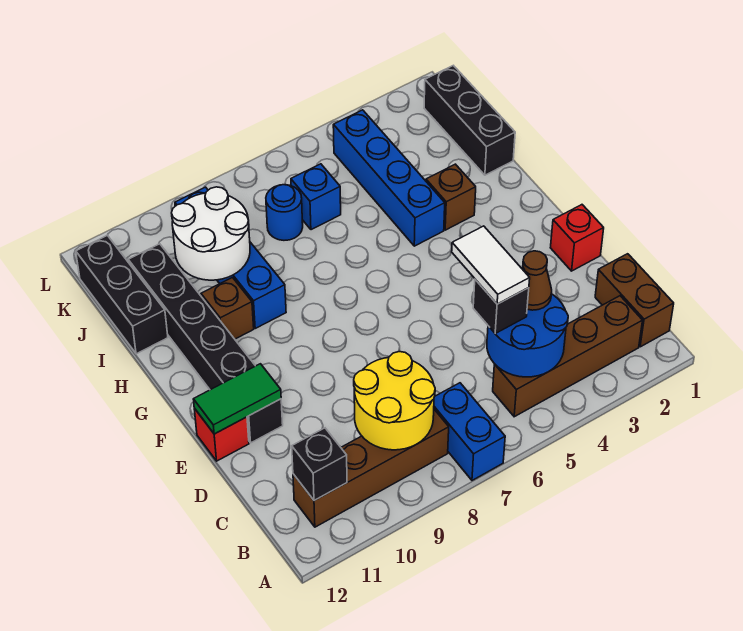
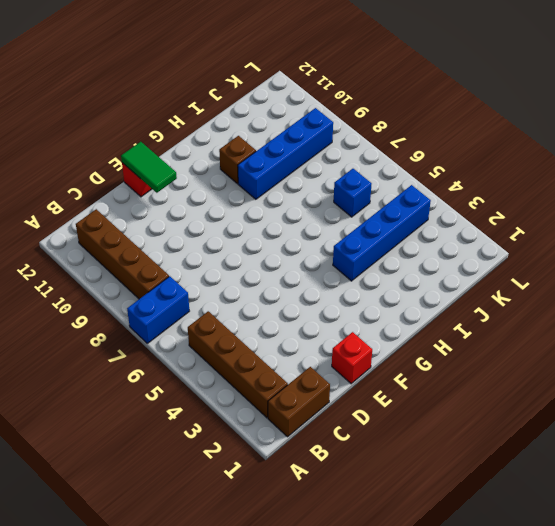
none -> black brick E11:J11 level 1
none -> brown brick H3 level 1
none -> black brick I1:K1 level 1

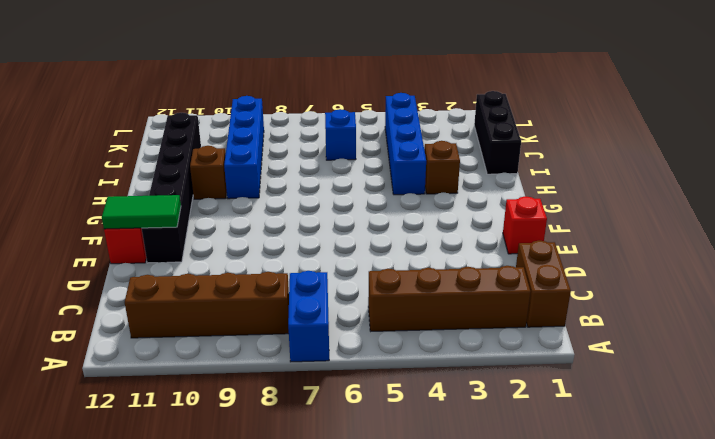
none -> black brick I12:K12 level 1
none -> blue round brick J7 level 1
none -> blue round brick B4:C5 level 2

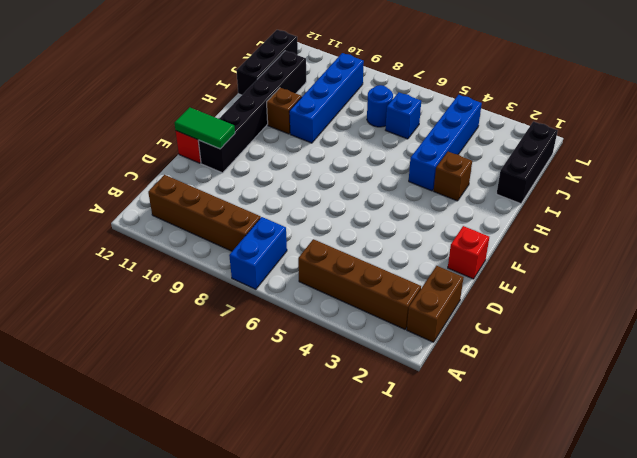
none -> blue round brick B4:C5 level 2
none -> yellow round brick B8:C9 level 2
none -> black brick B11 level 2

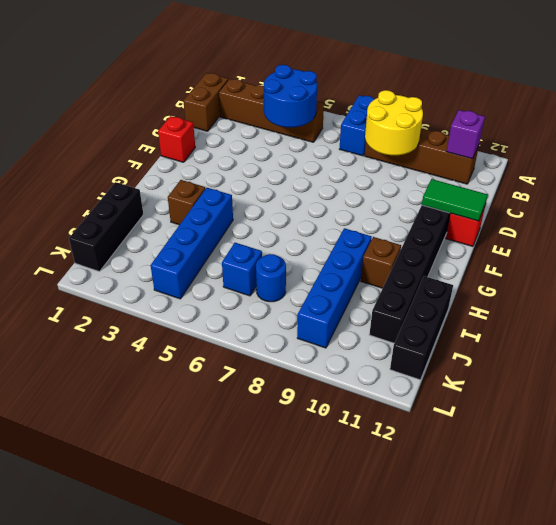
purple brick B11 level 2 -> black brick B11 level 2
none -> white round brick I9:J10 level 2
none -> brown cone C4 level 3
none -> black brick C5 level 3

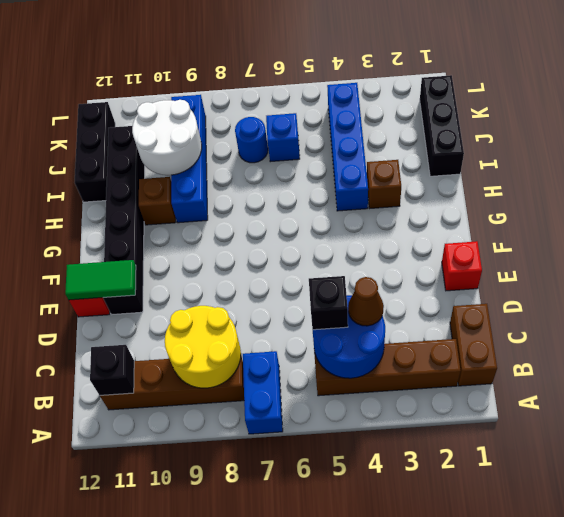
none -> white tile C5:D5 level 4

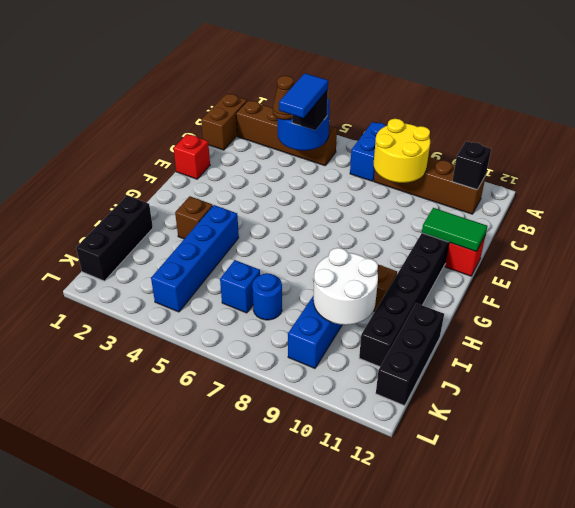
blue tile C5:D5 level 4 -> white tile C5:D5 level 4

